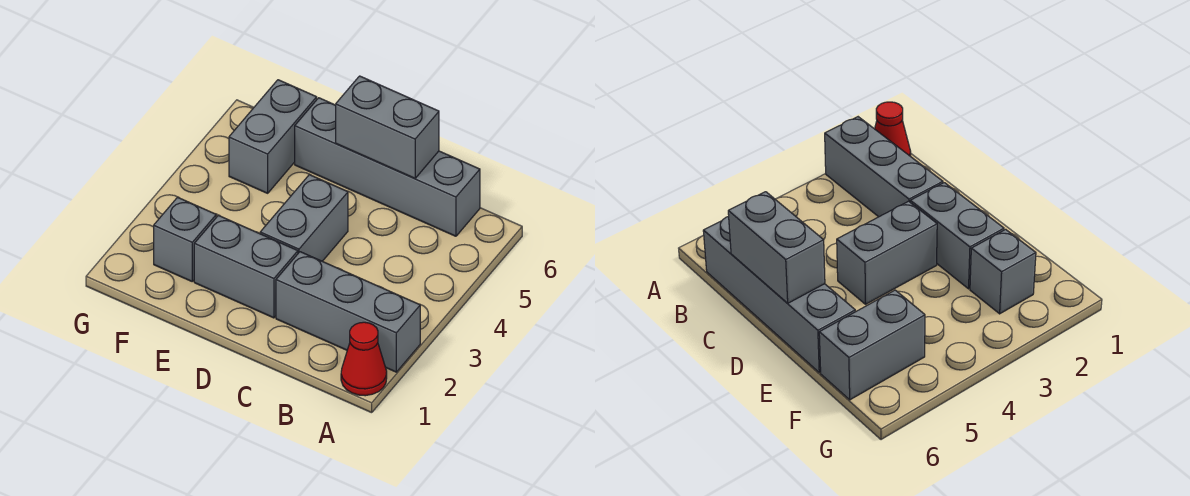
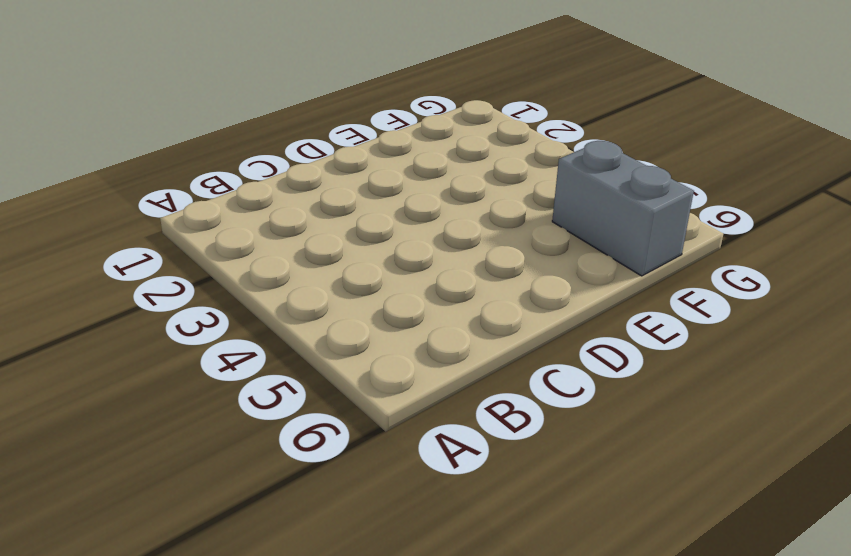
none -> red cone A1 level 1
none -> grey brick A2:C2 level 1

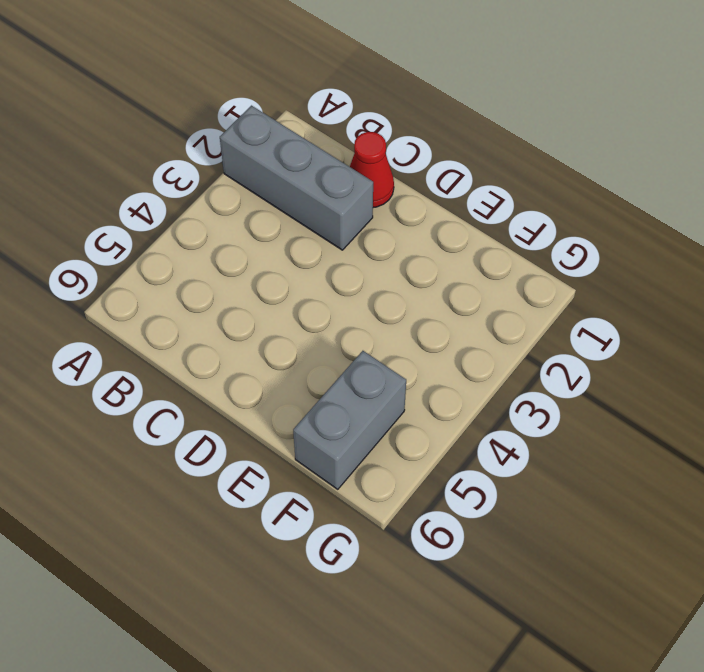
red cone C1 level 1 -> red cone A1 level 1
none -> grey brick B6:E6 level 1
none -> grey brick D2:E2 level 1

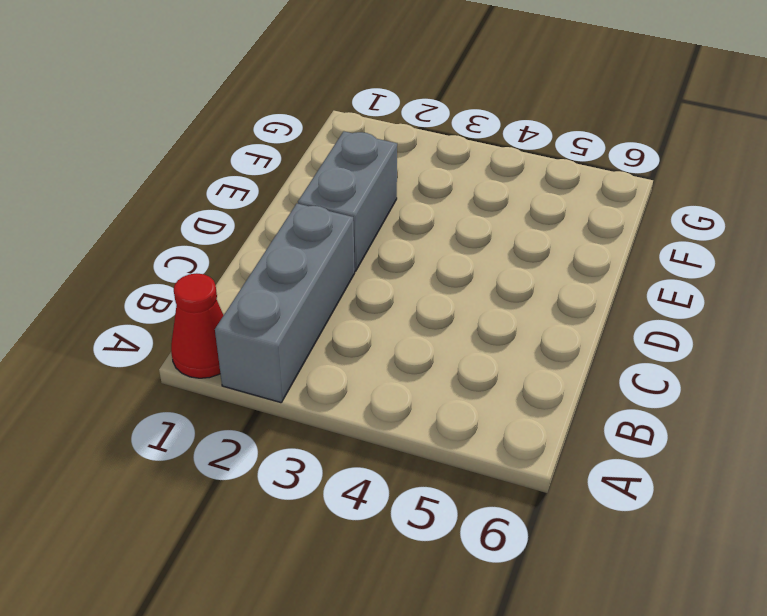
none -> grey brick B6:E6 level 1
none -> grey brick D3:D4 level 1

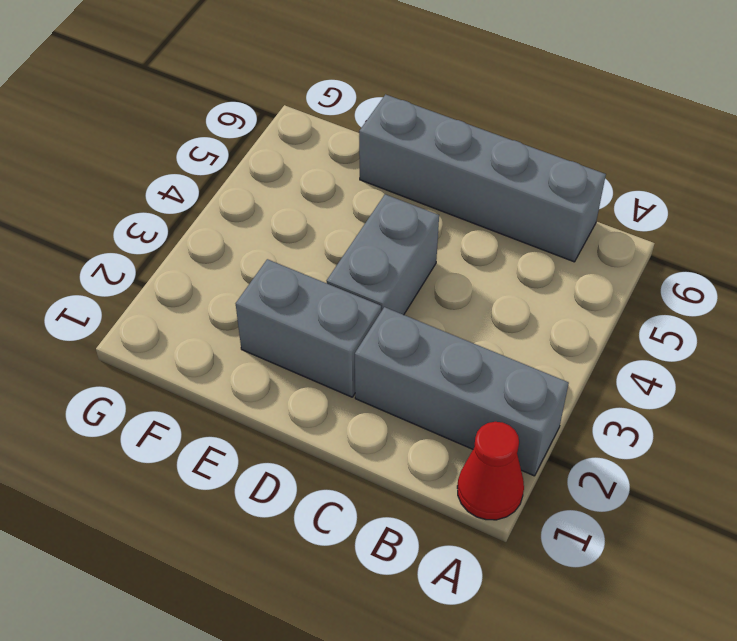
none -> grey brick F2 level 1
none -> grey brick F5:F6 level 1

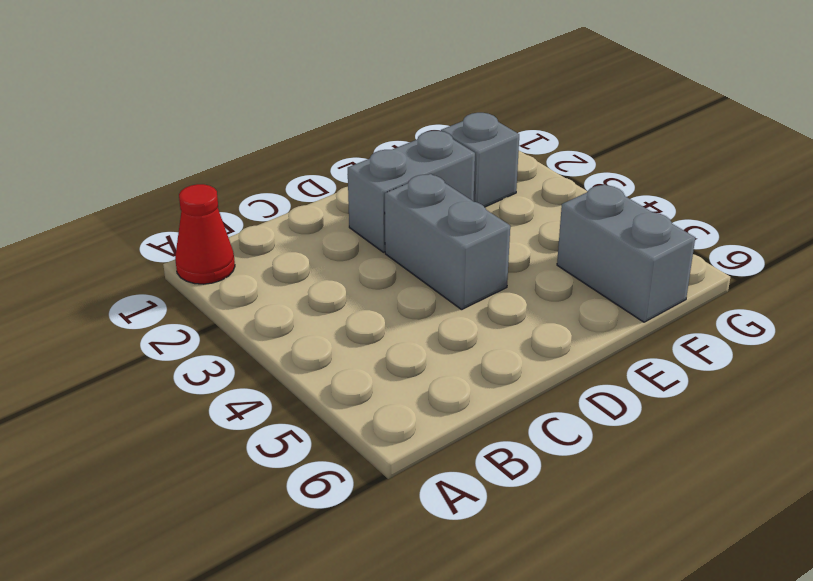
none -> grey brick A2:C2 level 1
none -> grey brick B6:E6 level 1

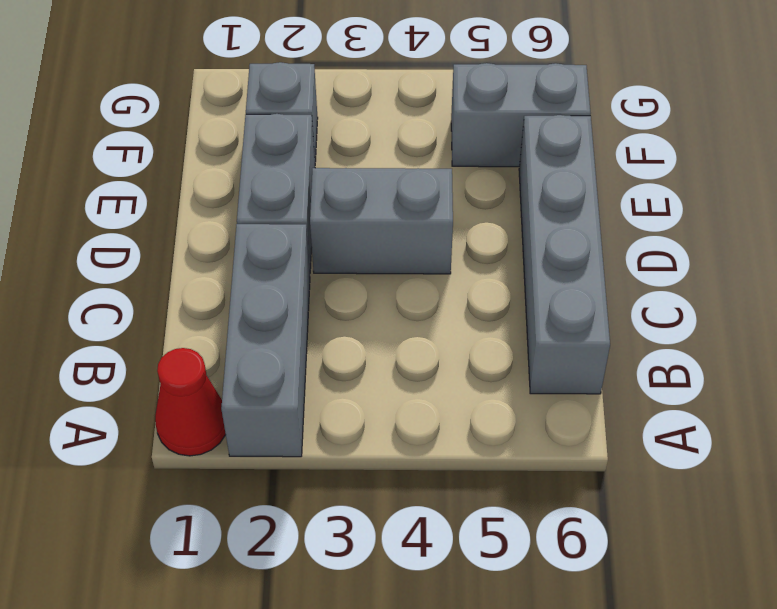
none -> grey brick C6:D6 level 2

